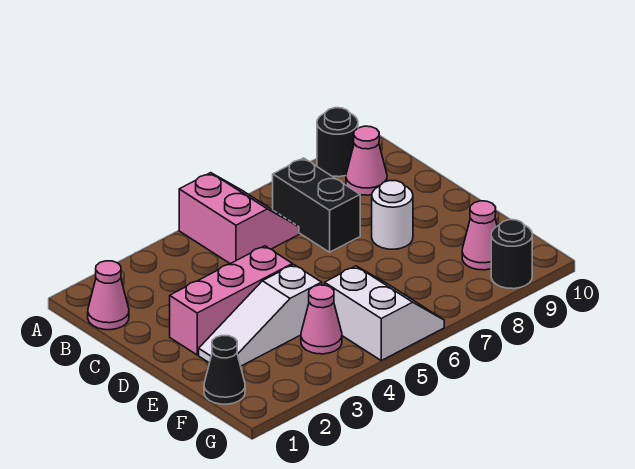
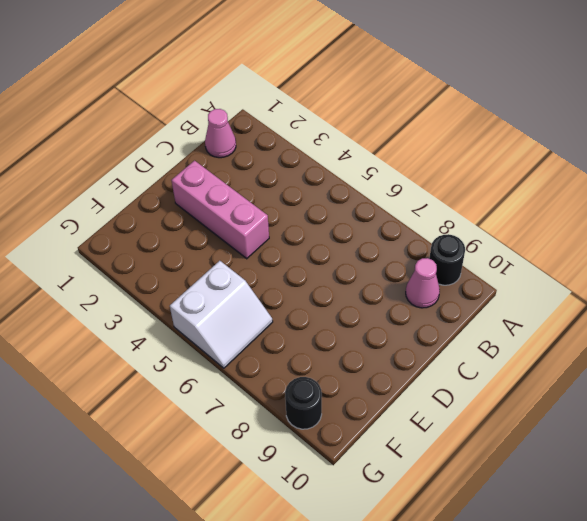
none -> pink slope A5:B6 level 1 top 5
none -> black brick B7:C7 level 1
none -> white round brick D8 level 1

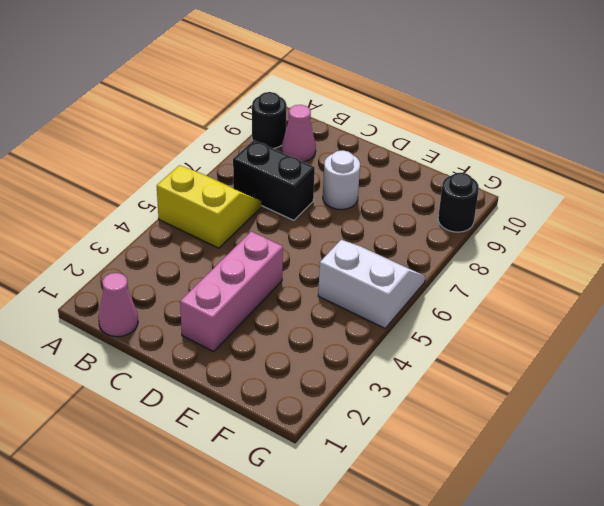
yellow slope A5:B6 level 1 top 5 -> pink slope A5:B6 level 1 top 5
none -> white slope E2:E4 level 1 top 4
none -> black cone F1 level 1
none -> pink cone F4 level 1

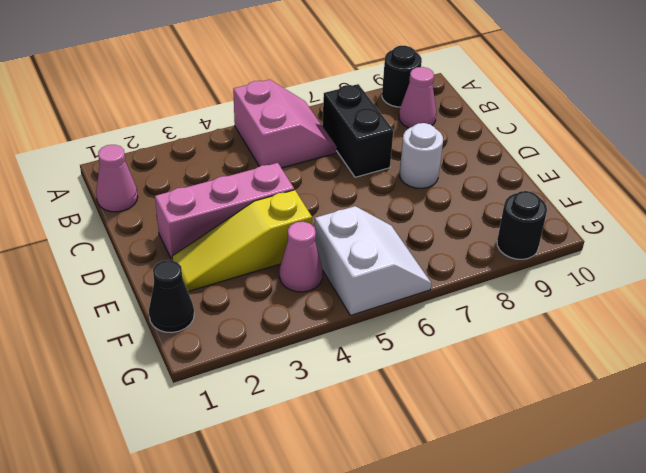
yellow slope E2:E4 level 1 top 4 -> white slope E2:E4 level 1 top 4
none -> pink cone F9 level 1

